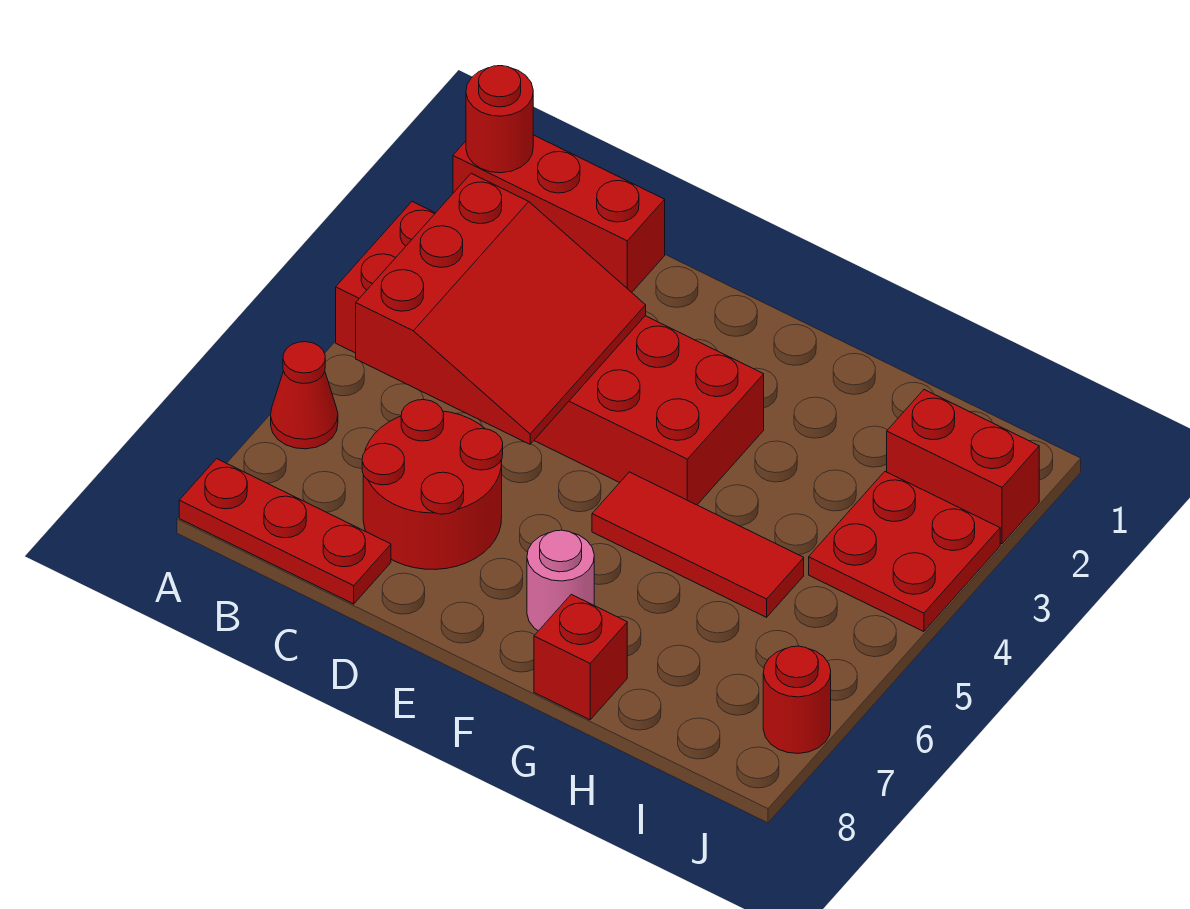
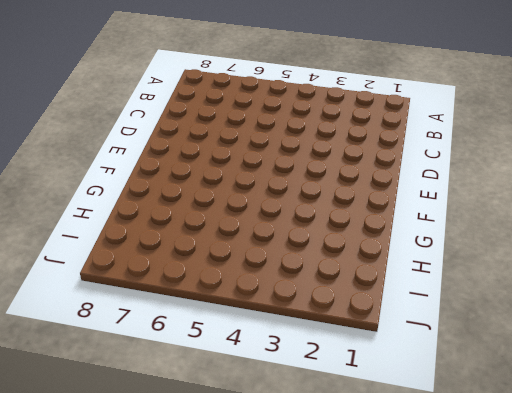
none -> red brick A1:C1 level 1
none -> red brick A3:F4 level 1
none -> red cone A6 level 1

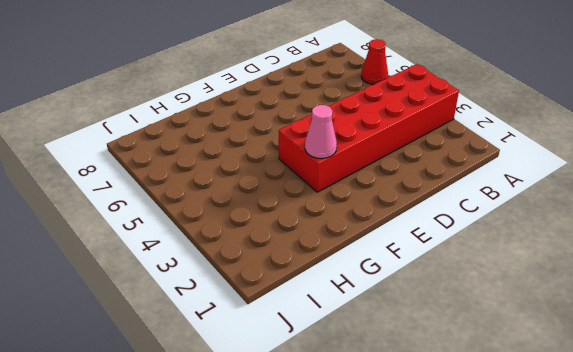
pink cone F3 level 2 -> none
none -> red brick A1:C1 level 1
none -> red plate A8:C8 level 1
none -> red round brick C6:D7 level 1

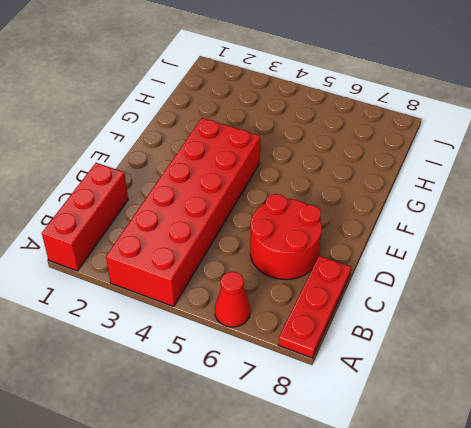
none -> red tile F5:H5 level 1
none -> pink round brick F7 level 1
none -> red brick G8 level 1

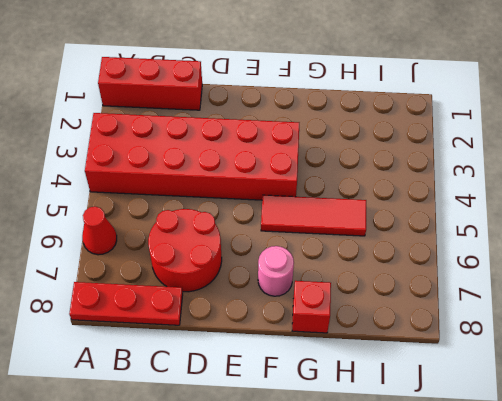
none -> red brick I2:J2 level 1
none -> red plate I3:J4 level 1
none -> red round brick J7 level 1

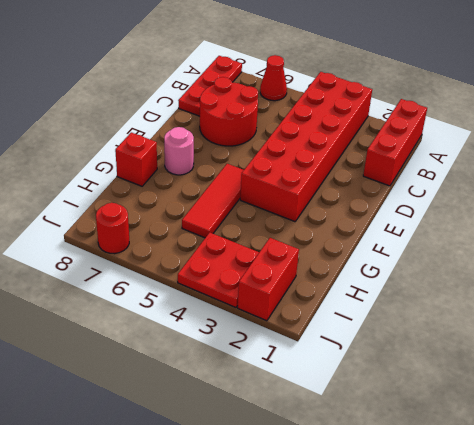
none -> red round brick A1 level 2
none -> red slope B3:D5 level 2 top B

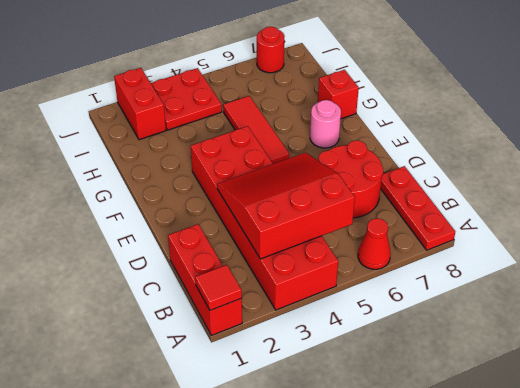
red tile A1 level 2 -> red round brick A1 level 2

